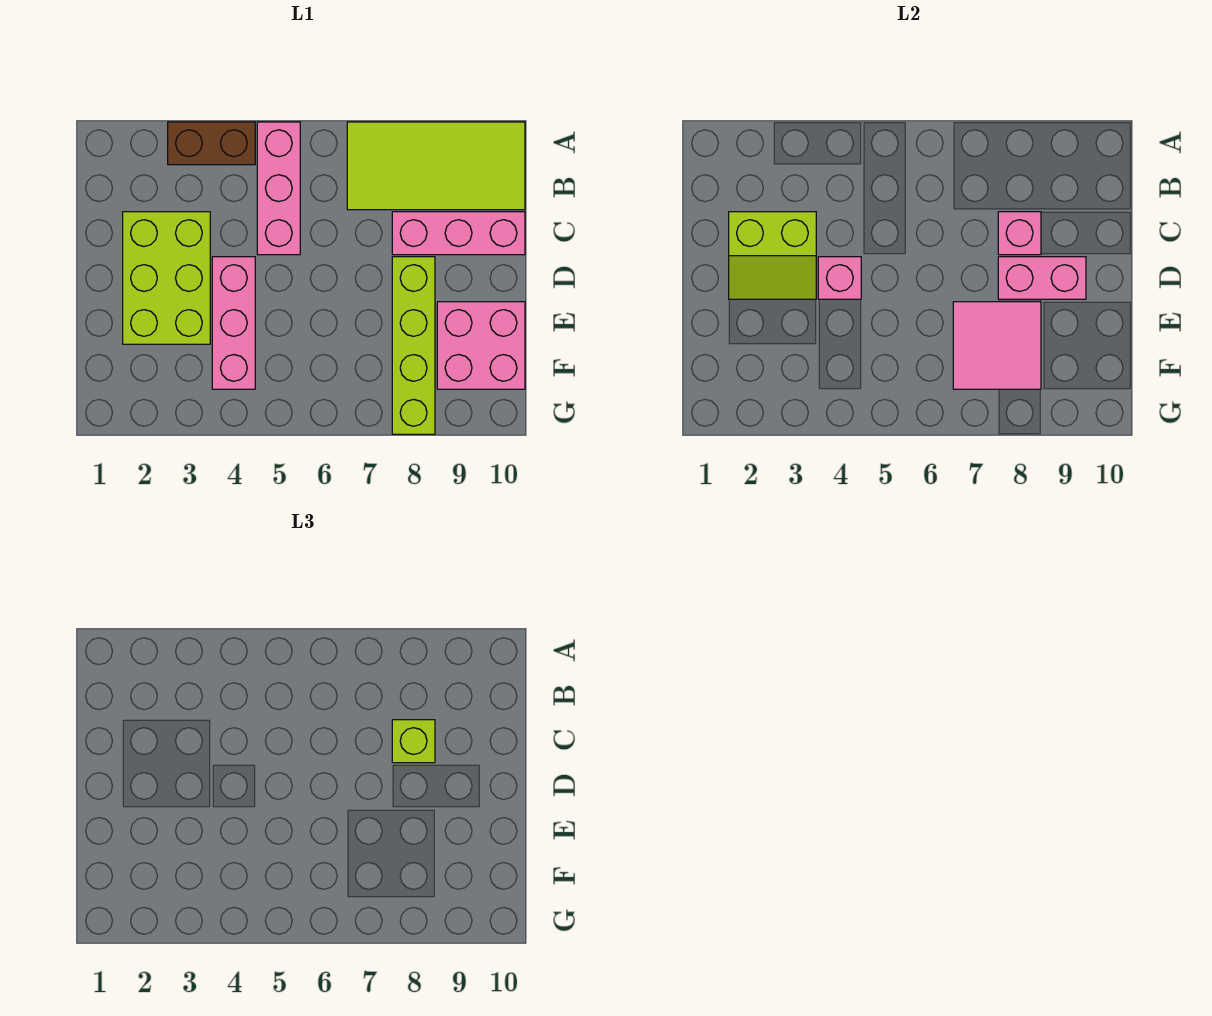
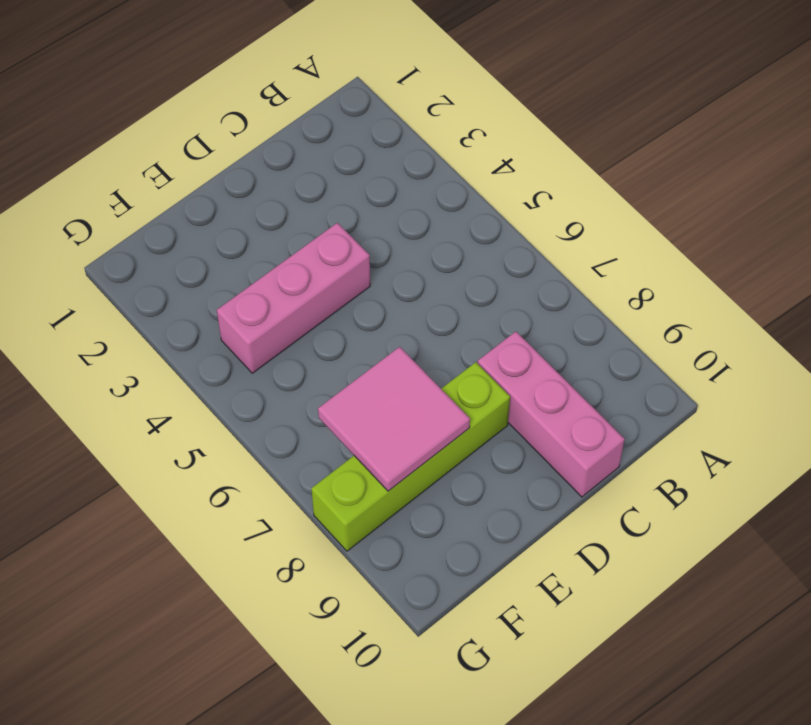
none -> brown brick A3:A4 level 1
none -> pink brick A5:C5 level 1
none -> lime tile A7:B10 level 1

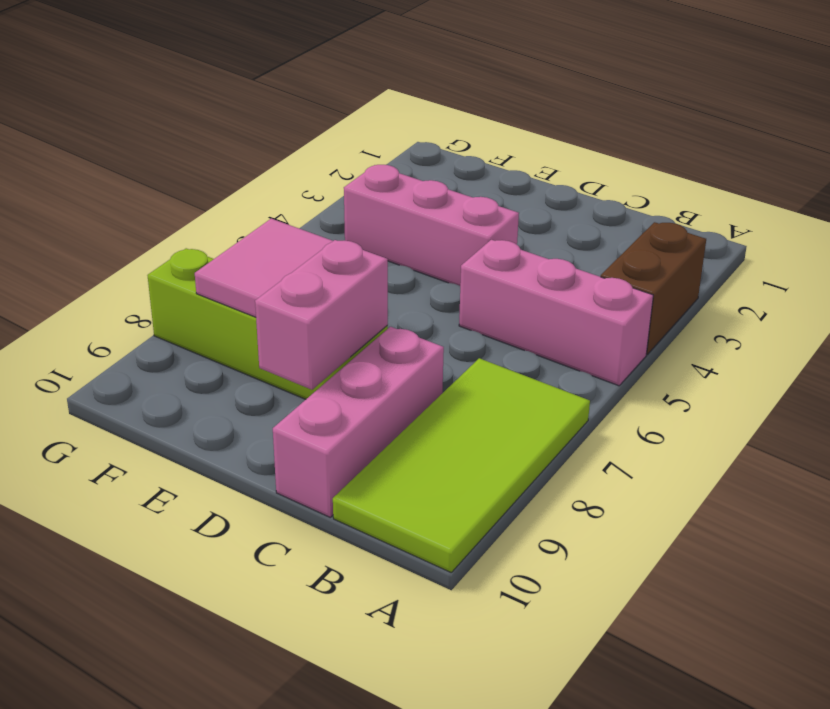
none -> lime brick C2:E3 level 1
none -> pink brick E9:F10 level 1
none -> lime slope C2:D3 level 2 top C

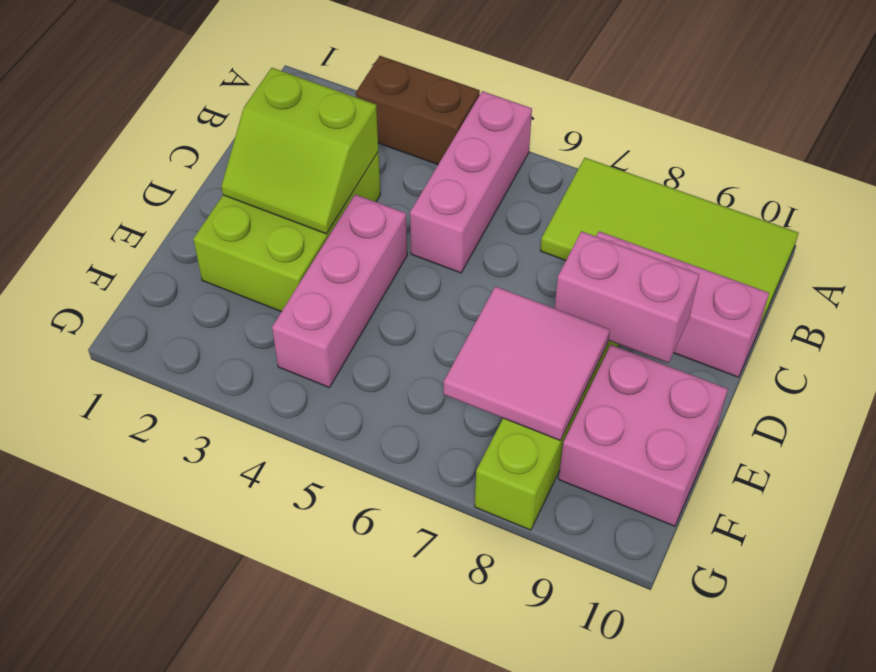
none -> pink brick C8 level 2
none -> pink brick D4 level 2
none -> lime brick C8 level 3

